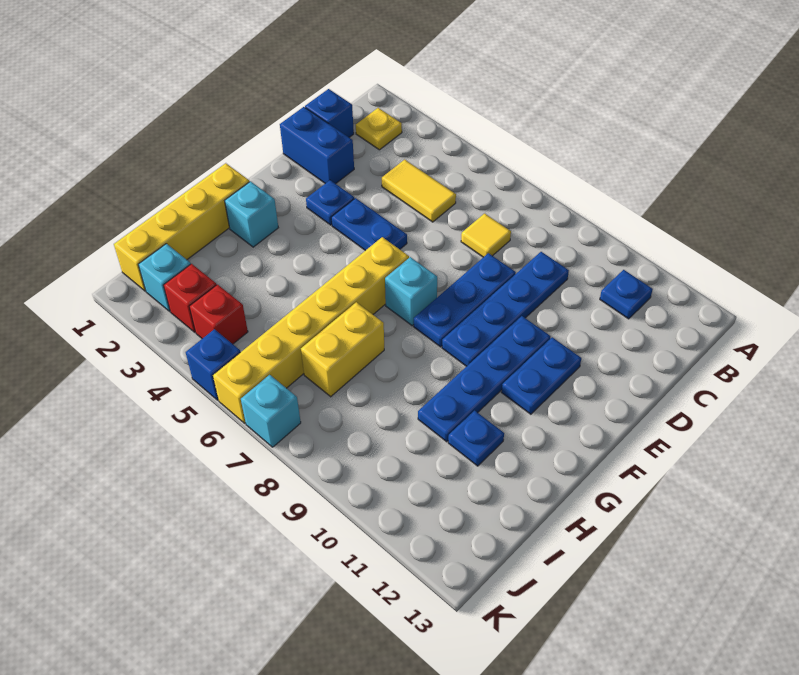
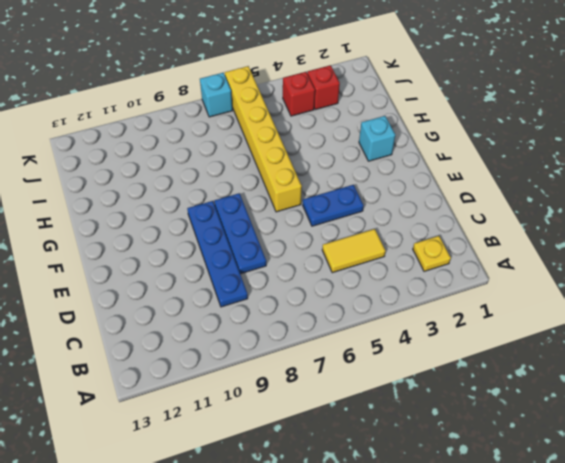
none -> blue plate B11 level 1
none -> blue brick C1 level 1
none -> yellow tile C7 level 1

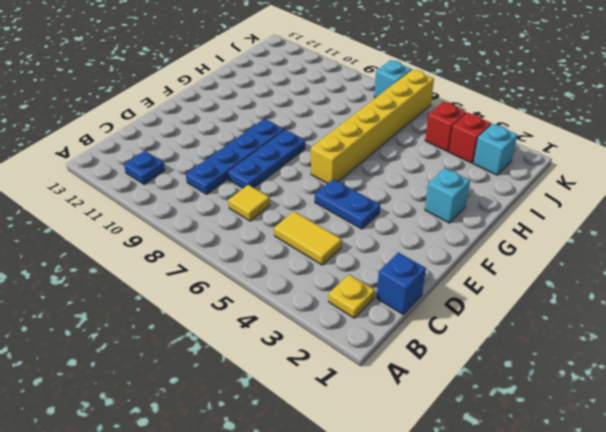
none -> blue brick D1:D2 level 1
none -> blue plate E3 level 1
none -> blue plate E10:H10 level 1

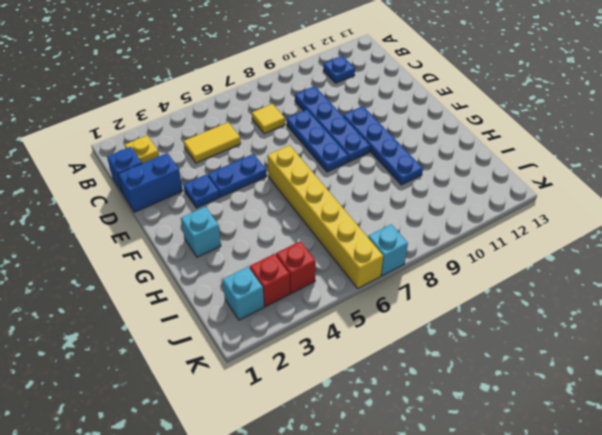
none -> blue plate E11:F11 level 1
none -> cyan brick F7 level 1
none -> yellow brick G1:J1 level 1

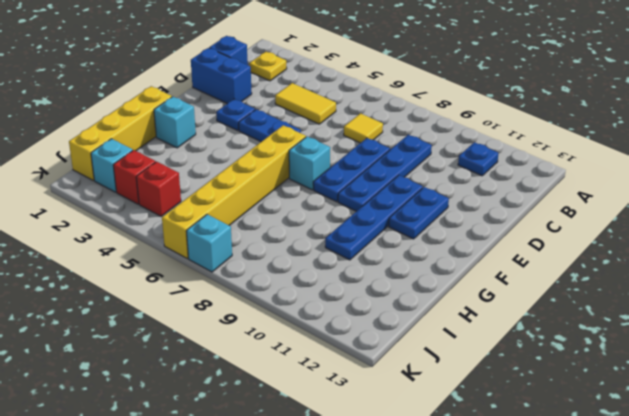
none -> yellow brick H7:I7 level 1
none -> blue plate H11 level 1
none -> blue brick K5 level 1

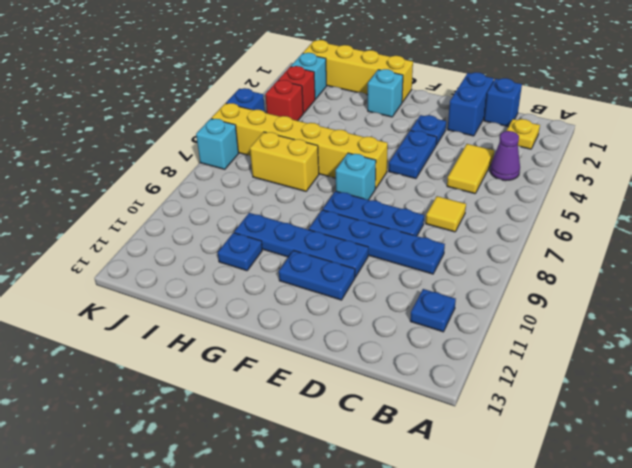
purple cone B4 level 1 -> none

